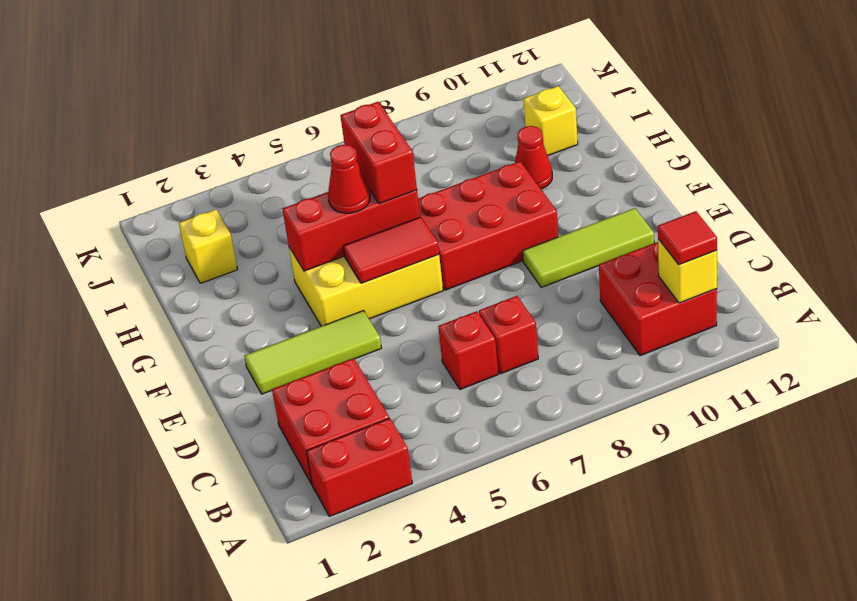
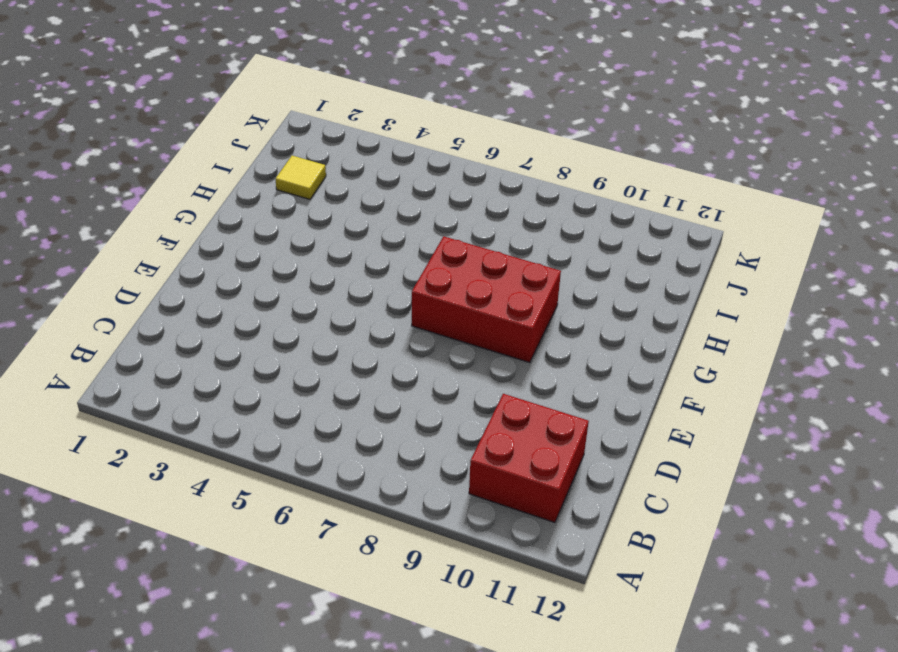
yellow tile I2 level 1 -> yellow brick I2 level 1
none -> red brick A2:A3 level 1
none -> red brick B2:C3 level 1
none -> red brick C6 level 1

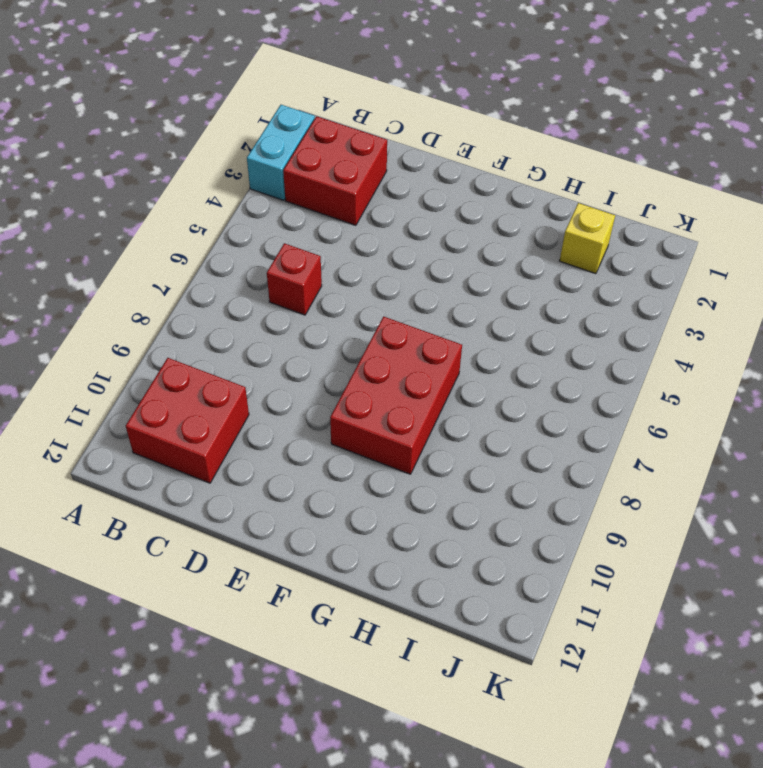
cyan brick A2:A3 level 1 -> red brick A2:A3 level 1
none -> red brick C7 level 1
none -> lime tile E2:E4 level 1
none -> lime tile E9:E11 level 1

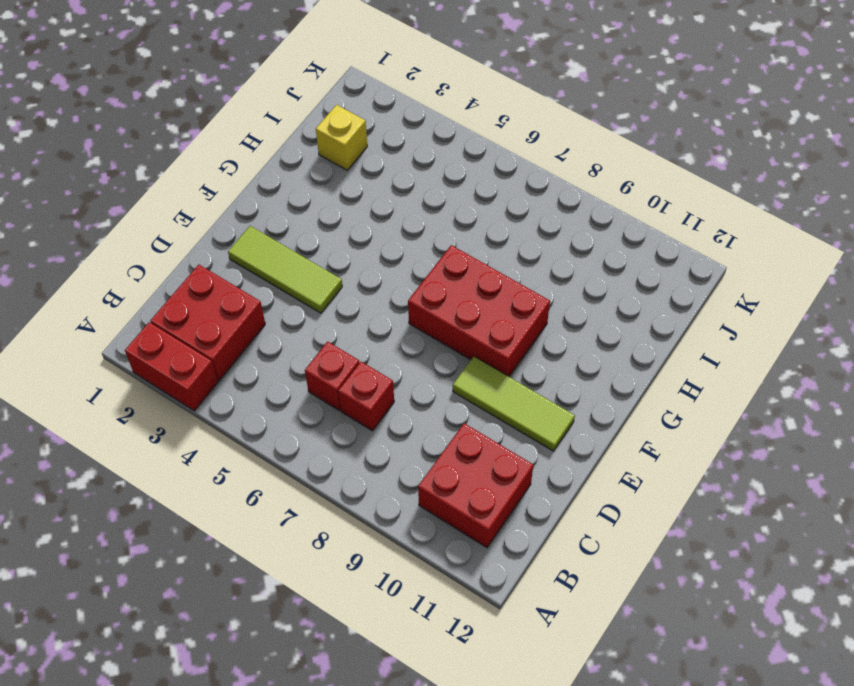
none -> yellow brick F4:G6 level 1
none -> red cone H10 level 1
none -> yellow brick I11 level 1

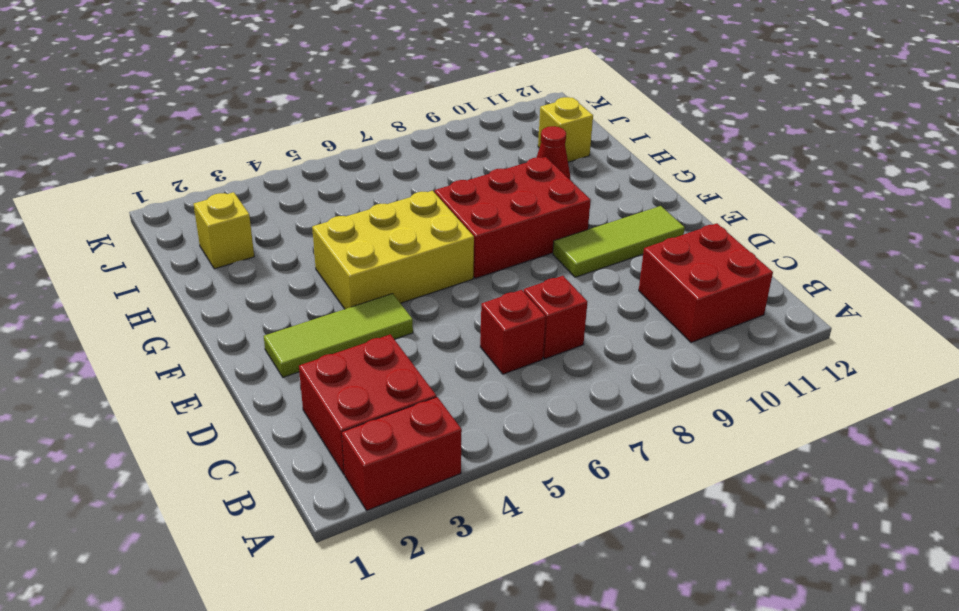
none -> yellow brick B11 level 2
none -> red tile F5:F6 level 2
none -> red brick G4:G6 level 2

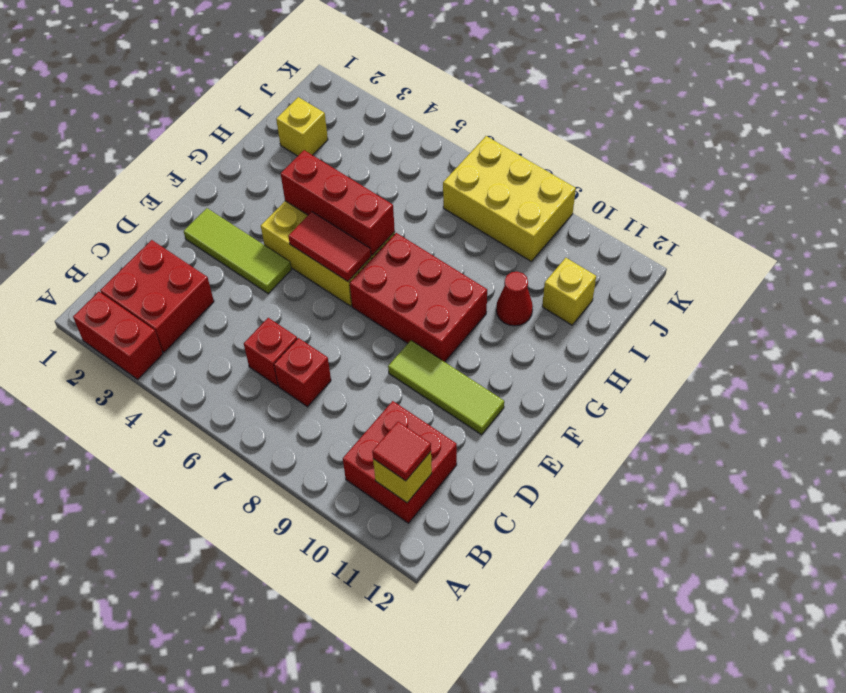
yellow brick J7:K9 level 1 -> none
none -> red cone G5 level 3
none -> red brick G6:H6 level 3

